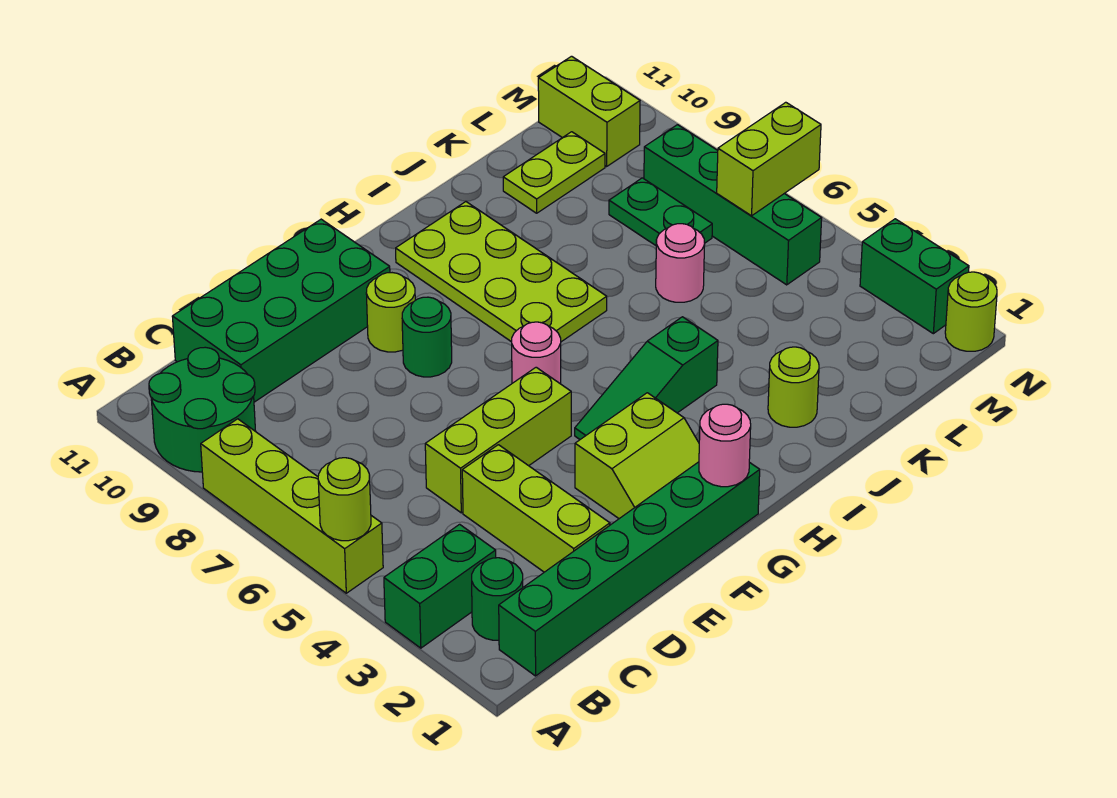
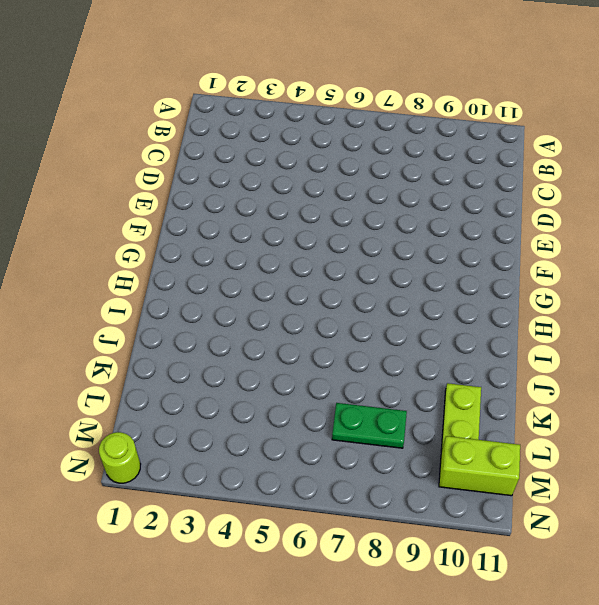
none -> green brick A3:B3 level 1
none -> lime brick A5:A8 level 1
none -> green round brick A9:B10 level 1

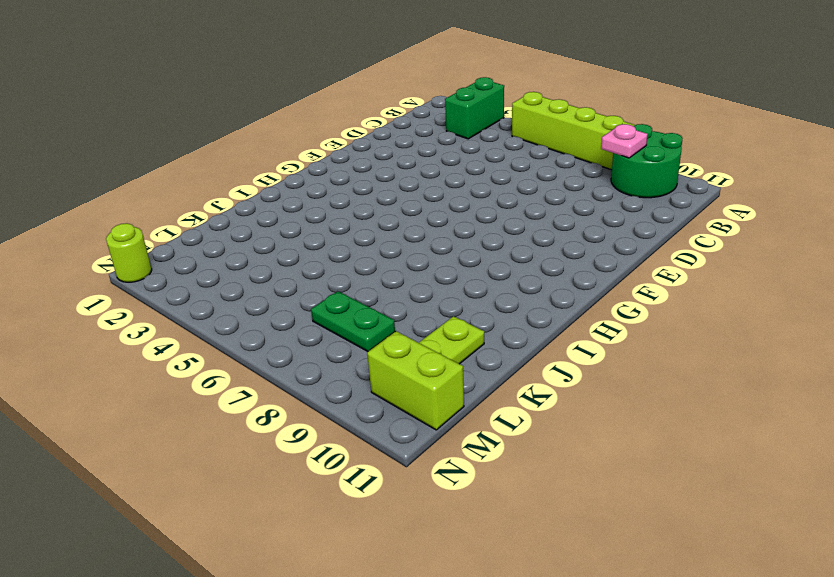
pink plate B9 level 2 -> none
none -> green brick B1:G1 level 1
none -> green round brick B2 level 1
none -> green brick C10:F11 level 1

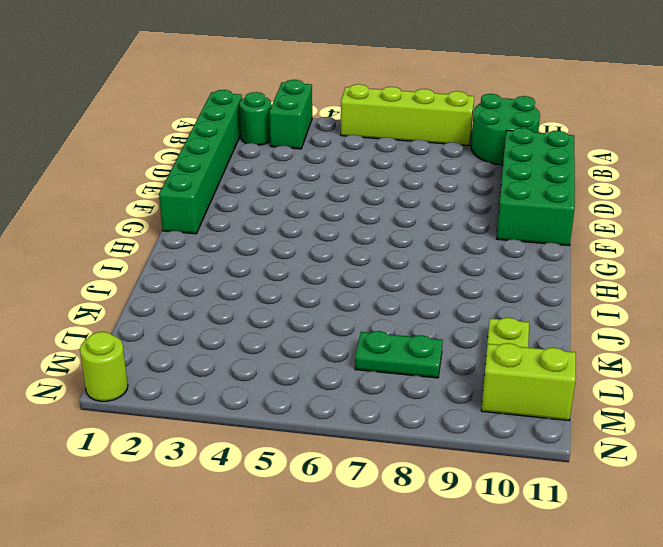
none -> lime brick D2:D4 level 1
none -> lime brick D5:F5 level 1
none -> lime slope F2:G3 level 1 top 3

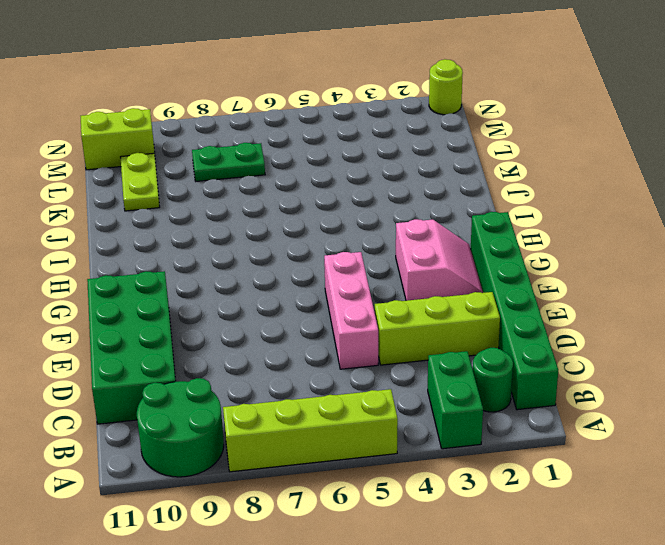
pink brick D5:F5 level 1 -> lime brick D5:F5 level 1
pink slope F2:G3 level 1 top 3 -> lime slope F2:G3 level 1 top 3
none -> green round brick F8 level 1
none -> lime round brick F9 level 1
none -> green slope G4:I4 level 1 top I

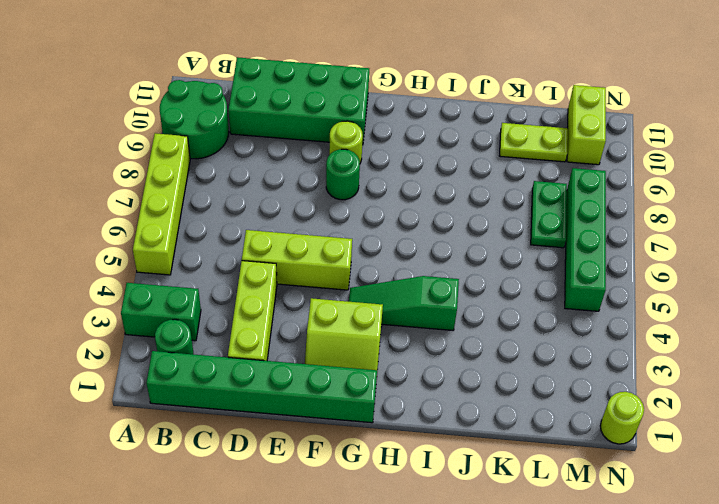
none -> pink round brick G6 level 1
none -> lime plate H7:I10 level 1
none -> lime round brick J2 level 1

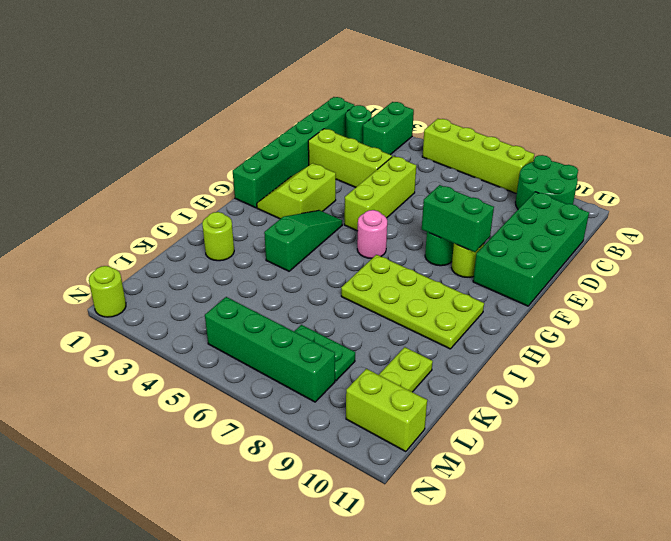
green brick F8:F9 level 2 -> green brick N2:N3 level 1
none -> pink round brick K6 level 1
none -> lime round brick A5 level 2
none -> pink round brick G1 level 2

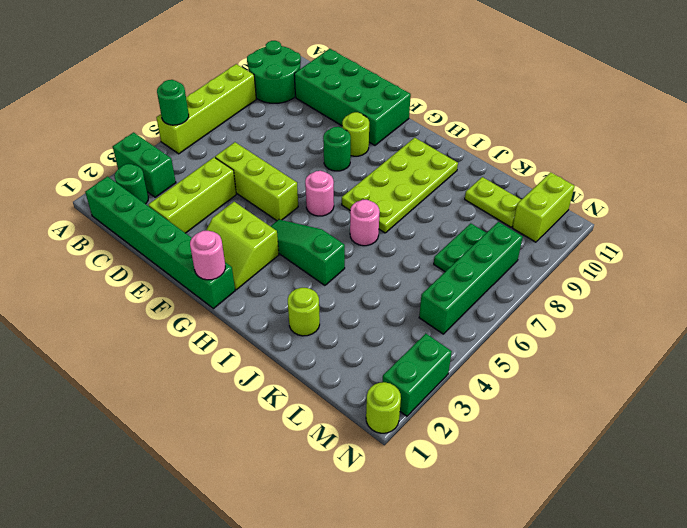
green round brick A5 level 2 -> lime round brick A5 level 2
pink round brick I6 level 1 -> pink round brick K6 level 1
none -> lime brick M6:N6 level 2

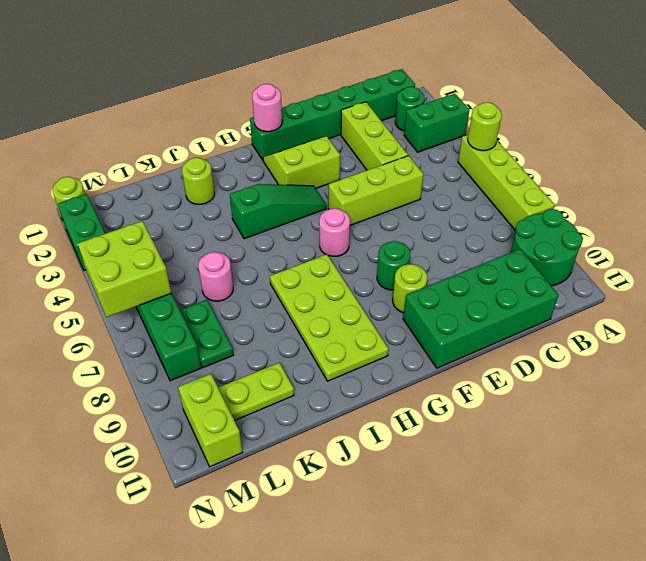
lime brick M5:N6 level 2 -> lime brick M6:N6 level 2

